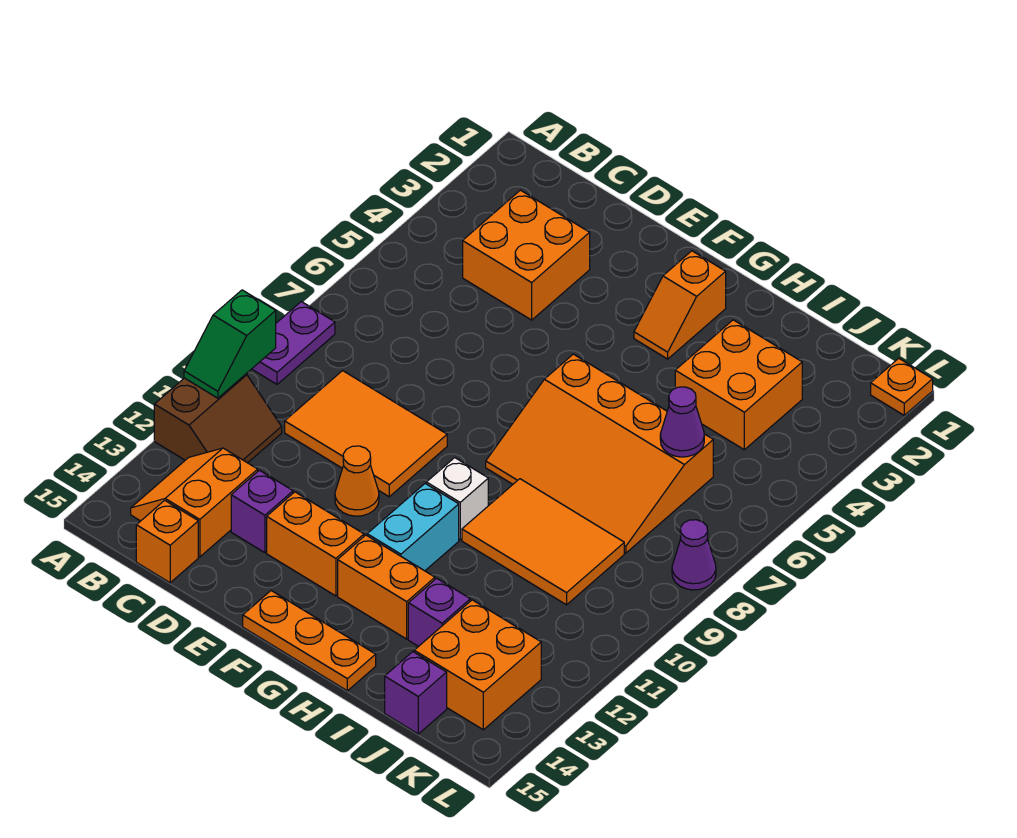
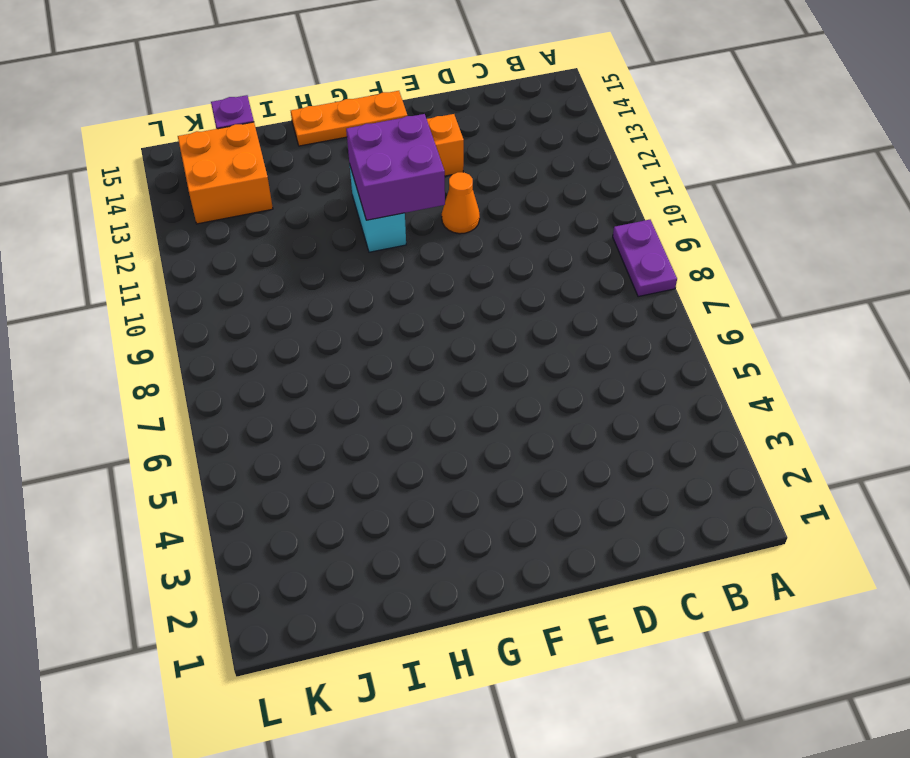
purple brick F11:G12 level 2 -> none
none -> brown slope A11:B12 level 1 top A
none -> orange slope B13:C14 level 1 top C
none -> orange brick C3:D4 level 1

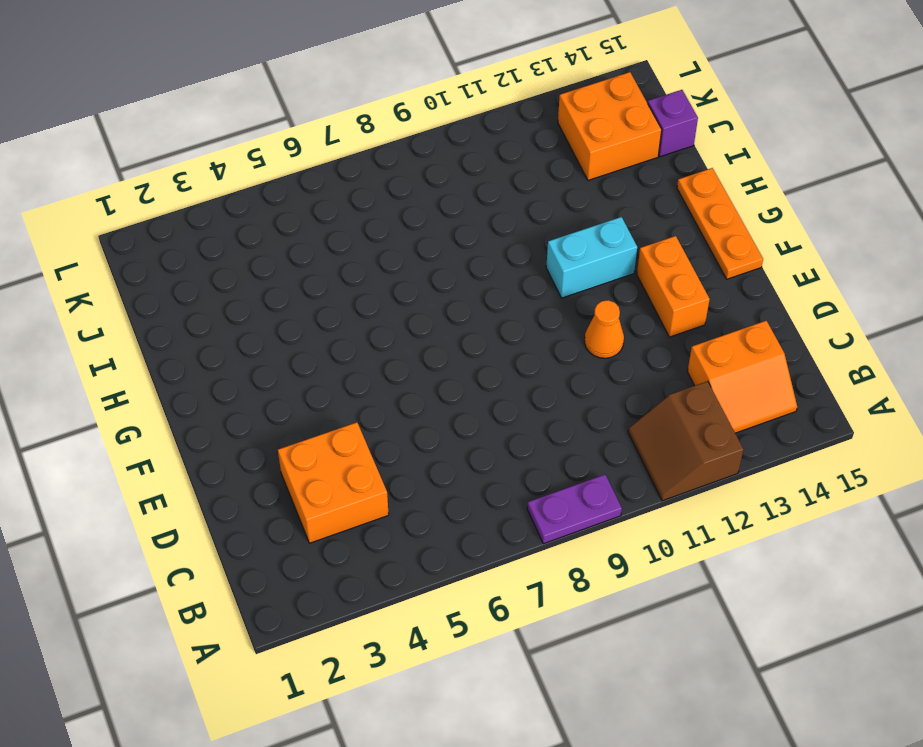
brown slope A11:B12 level 1 top 12 -> brown slope A11:B12 level 1 top A
none -> orange tile C9:E10 level 1
none -> orange brick C15 level 1
none -> purple brick D13 level 1

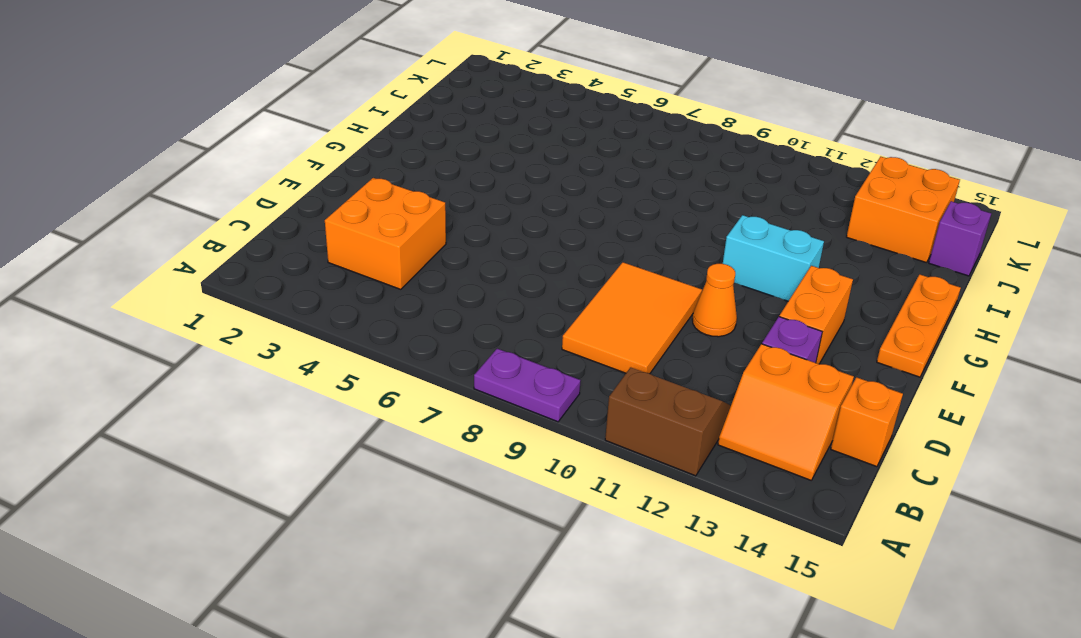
none -> orange slope G2:G3 level 1 top 2
none -> orange slope G6:J8 level 1 top 6
none -> white brick G10 level 1

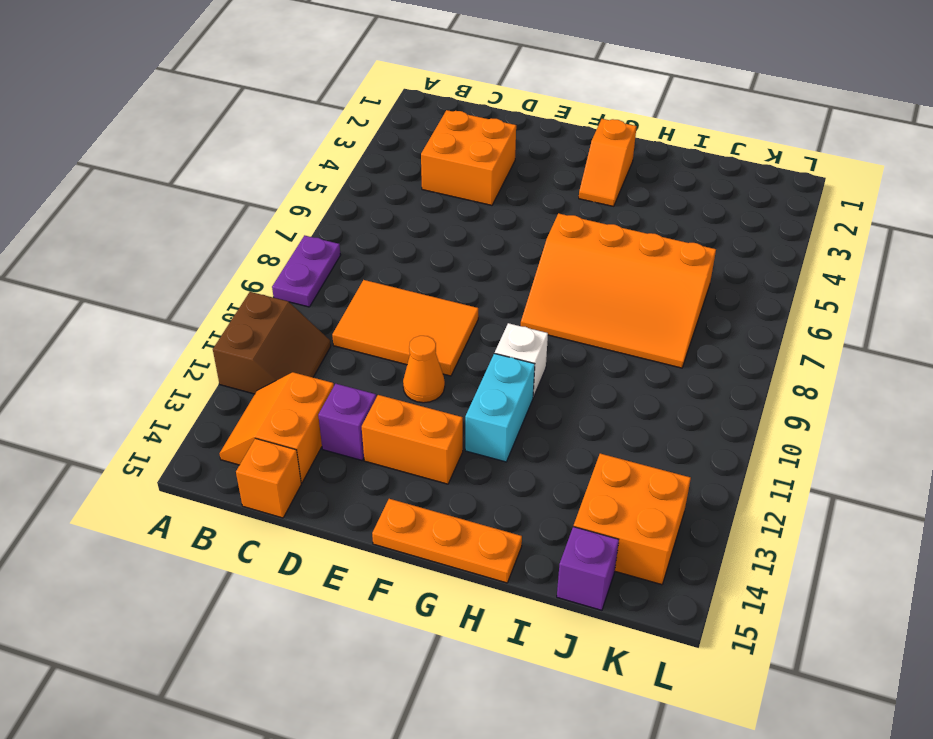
none -> orange brick G13:H13 level 1
none -> orange tile H9:J10 level 1
none -> orange brick I3:J4 level 1

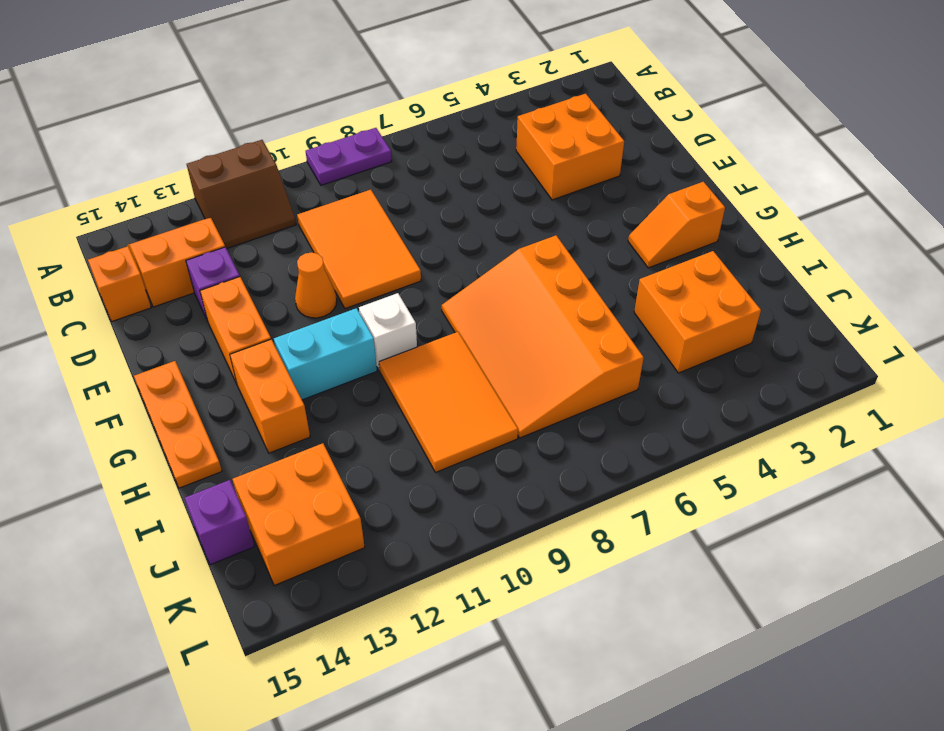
none -> purple brick I13 level 1
none -> orange plate L1 level 1
none -> purple cone L8 level 1

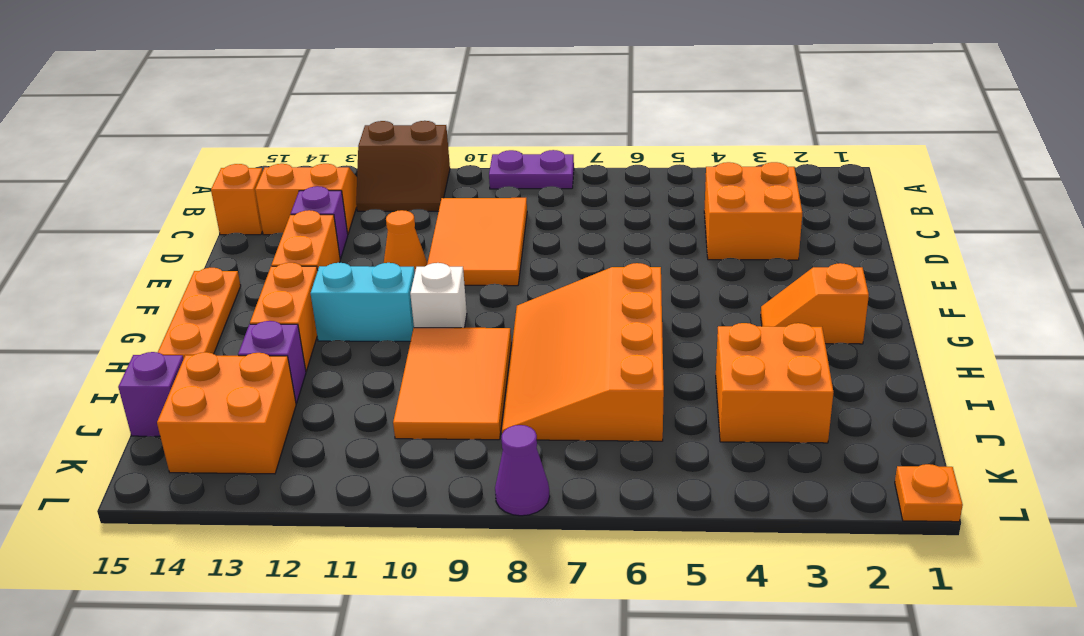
none -> green slope A10:A11 level 2 top 10
none -> purple cone J6 level 2

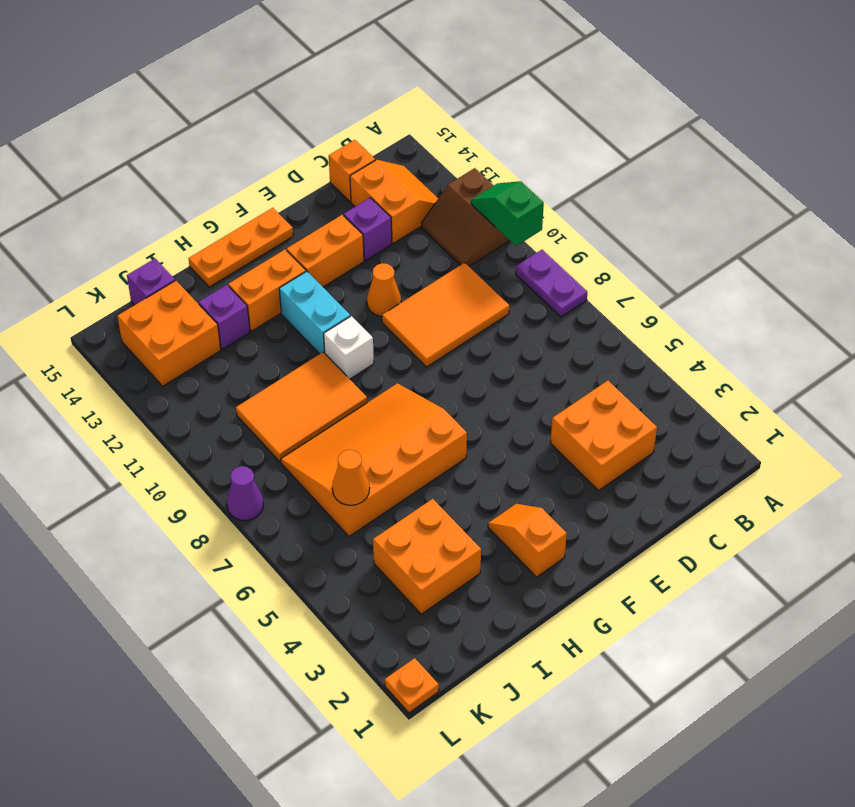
orange cone J6 level 2 -> purple cone J6 level 2

